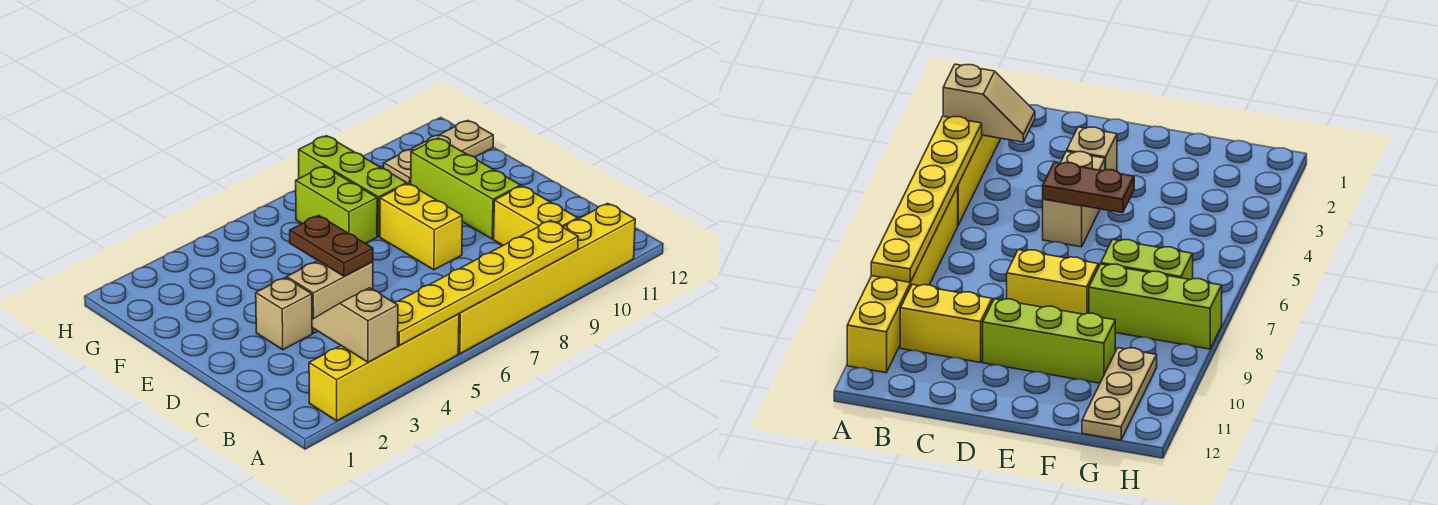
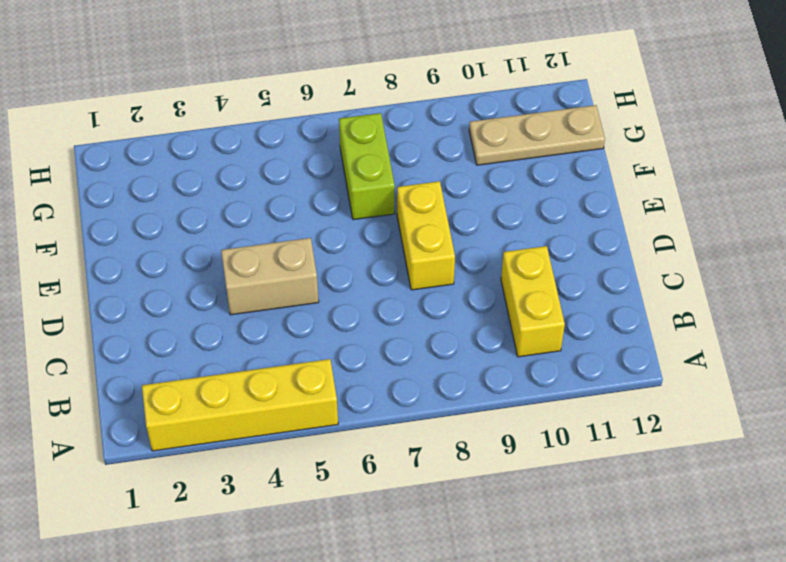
none -> yellow brick A6:A11 level 1
none -> tan brick D3 level 1
none -> lime brick D10:F10 level 1

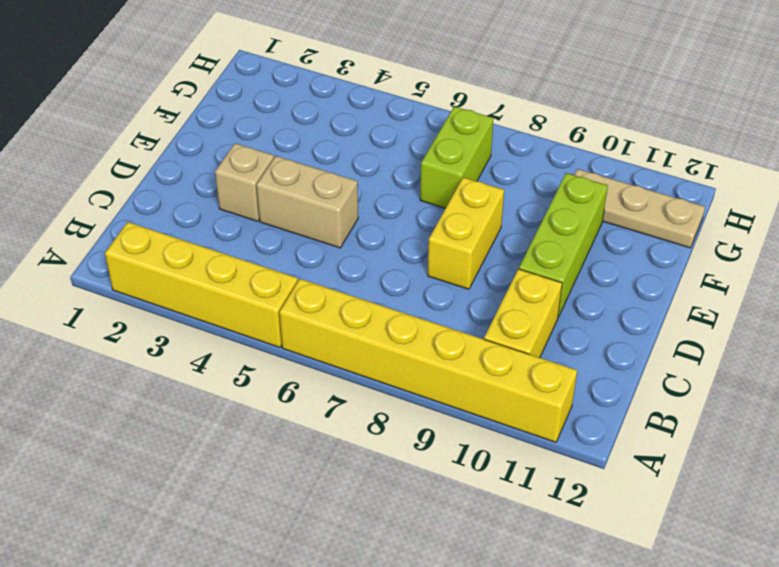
none -> lime brick F8:H8 level 1
none -> tan slope A3:B3 level 2 top A
none -> yellow plate A4:A9 level 2

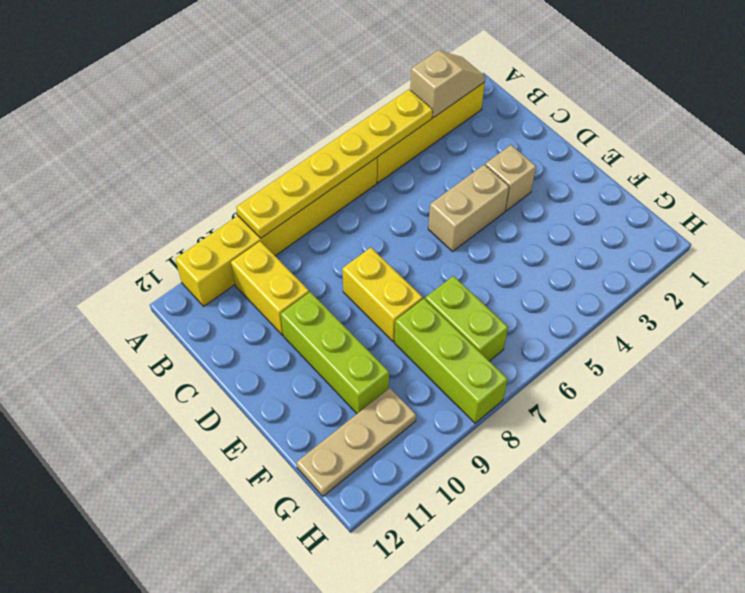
tan slope A2:A3 level 2 top 3 -> tan slope A3:B3 level 2 top A
none -> brown plate D5:E5 level 2

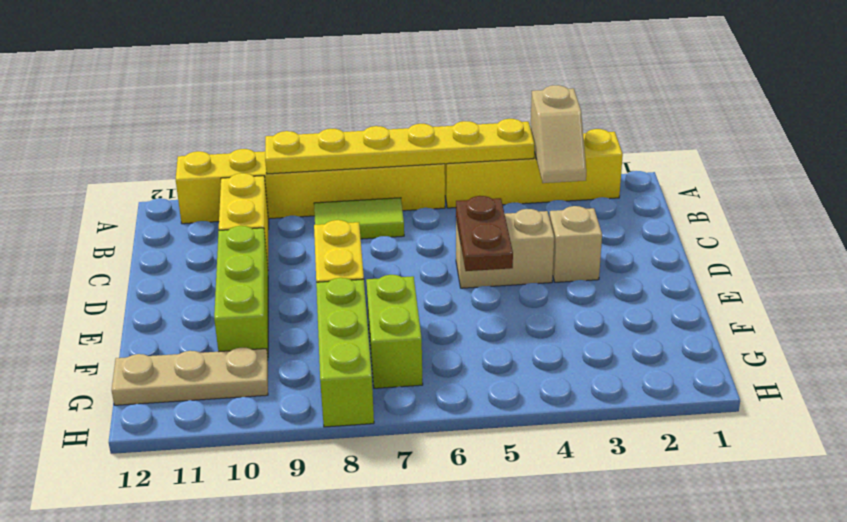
lime tile B7:B8 level 1 -> none

